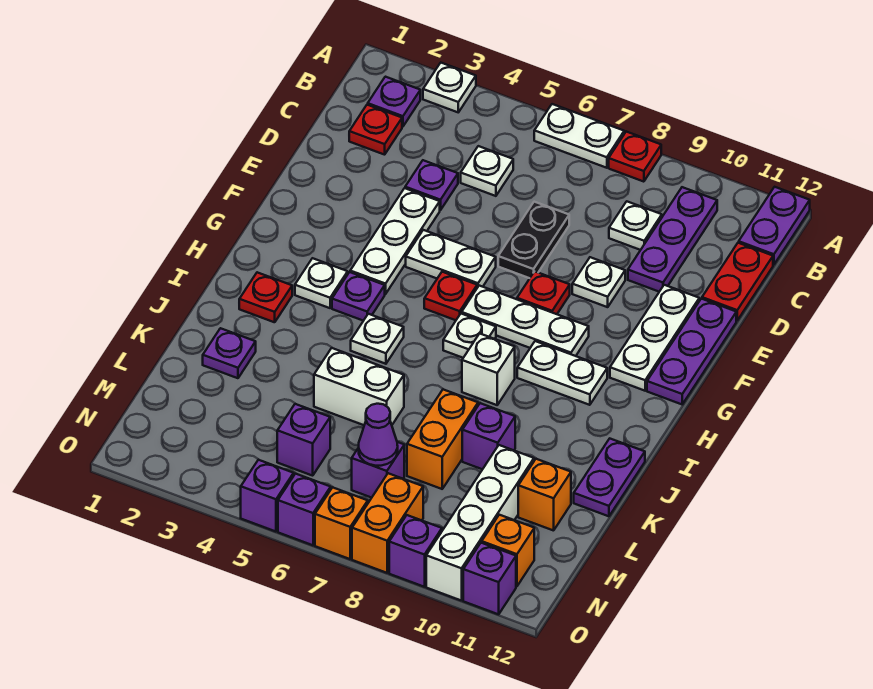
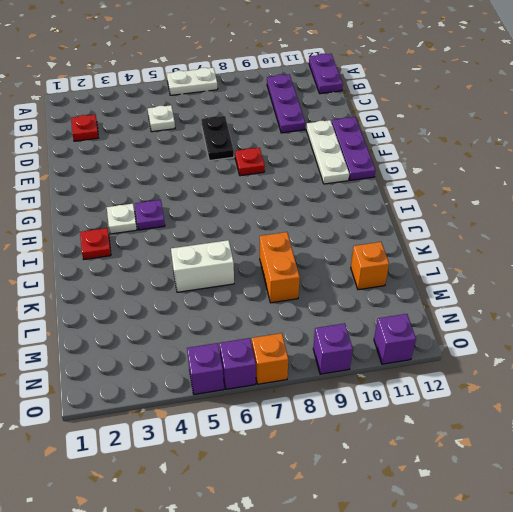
none -> white plate A3 level 1
none -> red plate A8 level 1
none -> purple plate B2 level 1
none -> white plate C9 level 1

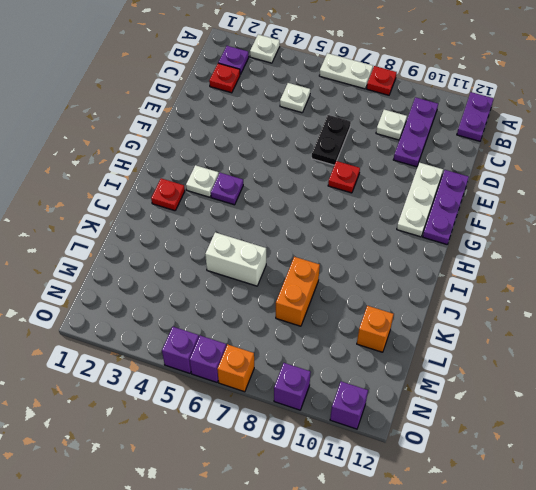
none -> red plate C12:D12 level 1
none -> purple plate D4 level 1
none -> white plate E4:G4 level 1
none -> white plate E9 level 1

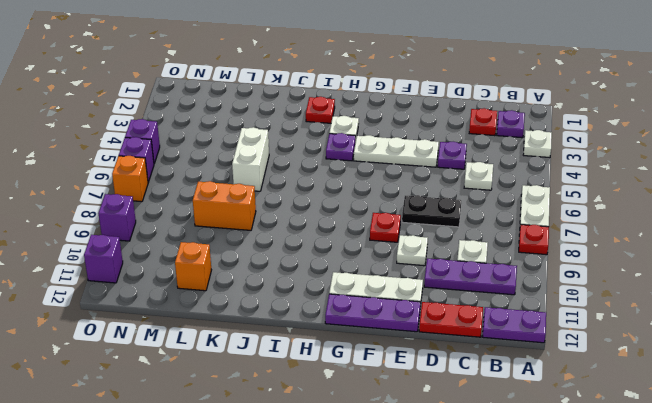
none -> white plate F5:F6 level 1
none -> red plate G6 level 1
none -> white plate G7:G9 level 1
none -> white plate H7 level 1

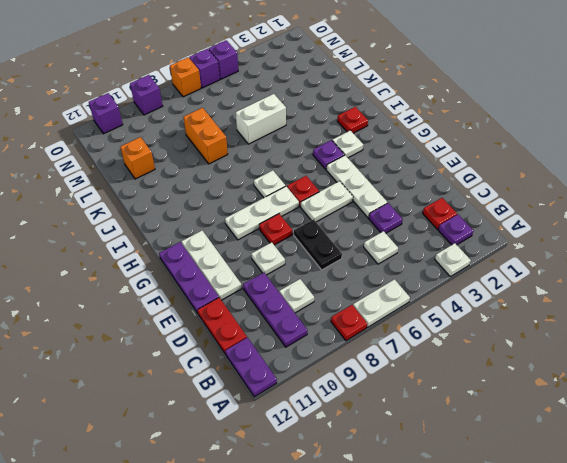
none -> white plate H9:H10 level 1
none -> white plate I5 level 1
none -> white brick I8 level 1
none -> purple plate J12:K12 level 1

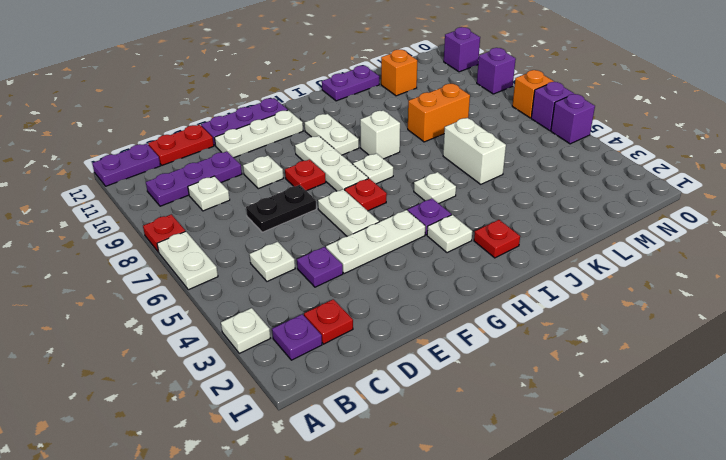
none -> purple plate K2 level 1
none -> purple brick K9 level 1
none -> white brick L10:O10 level 1
none -> purple brick M5 level 1

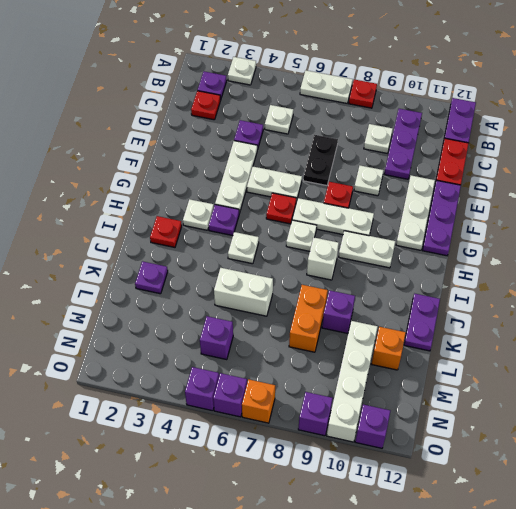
none -> purple brick M7 level 1
none -> orange brick N8:O8 level 1
none -> orange brick N11 level 1
none -> purple cone M7 level 2

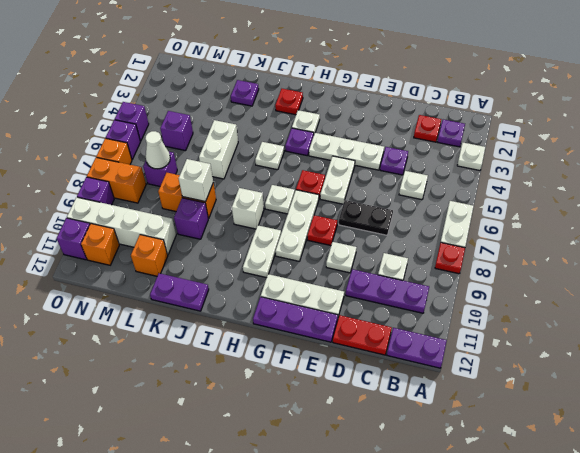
white brick K8 level 2 -> none
white cone M7 level 2 -> purple cone M7 level 2

